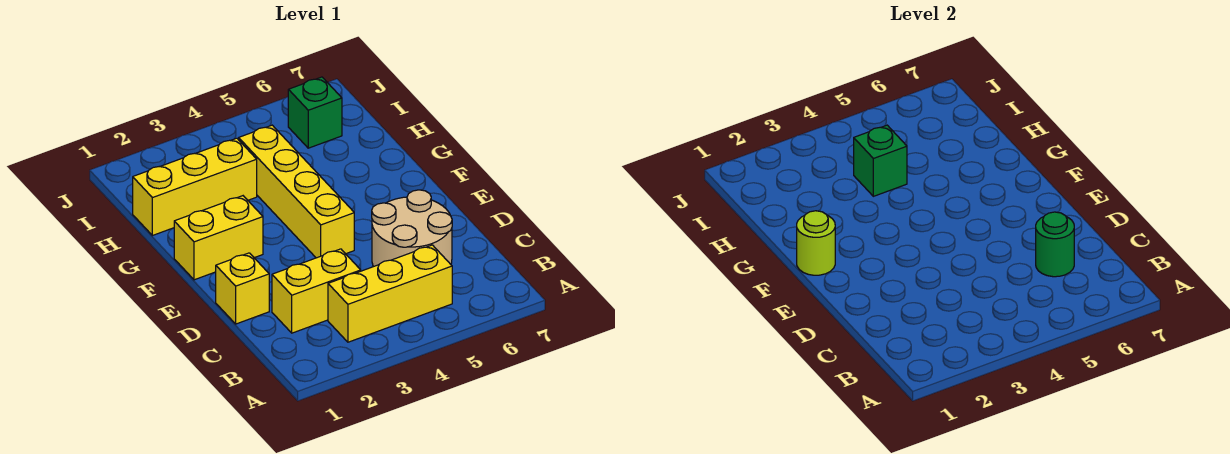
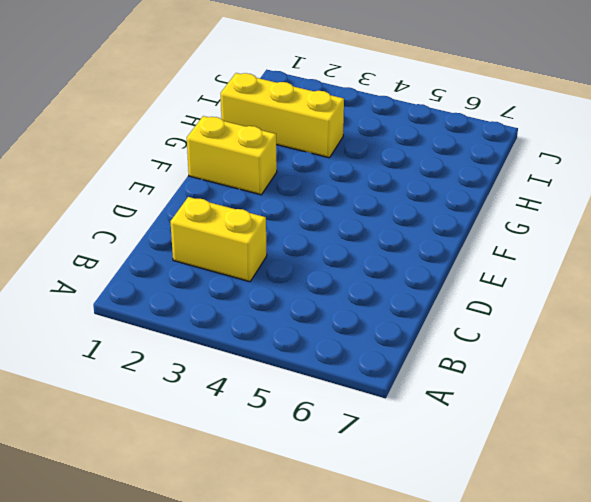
none -> yellow brick B3:B5 level 1
none -> tan round brick C5:D6 level 1

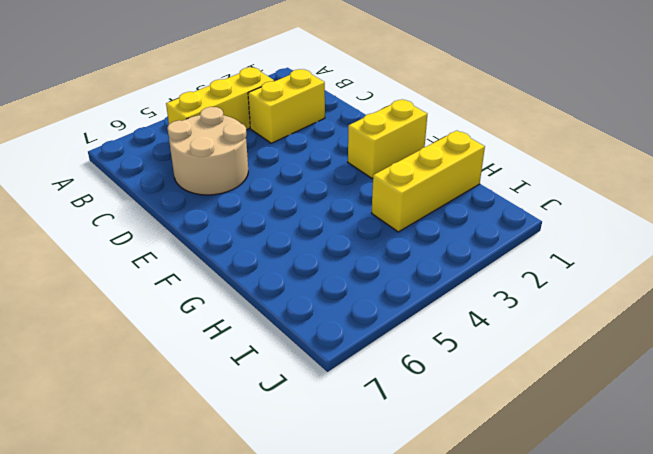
none -> yellow brick D1 level 1
none -> yellow brick E4:H4 level 1

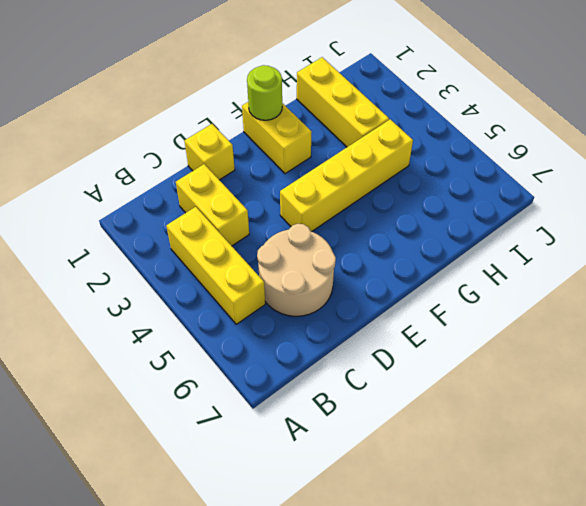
none -> green brick I6 level 1
none -> green round brick C6 level 2

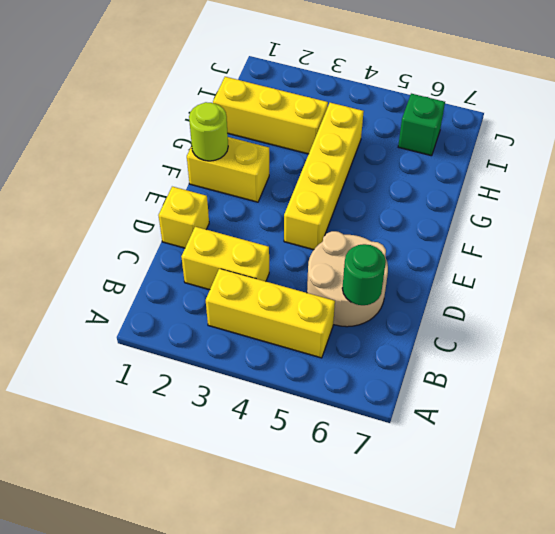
none -> green brick H4 level 2

